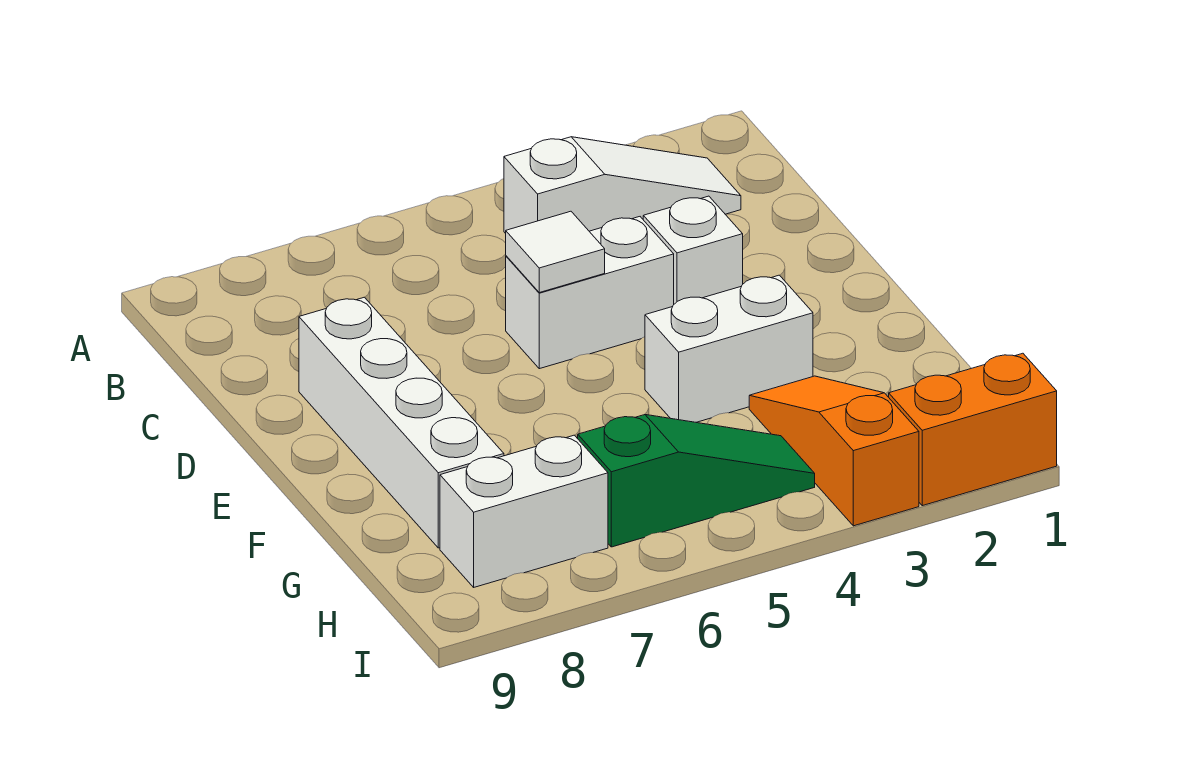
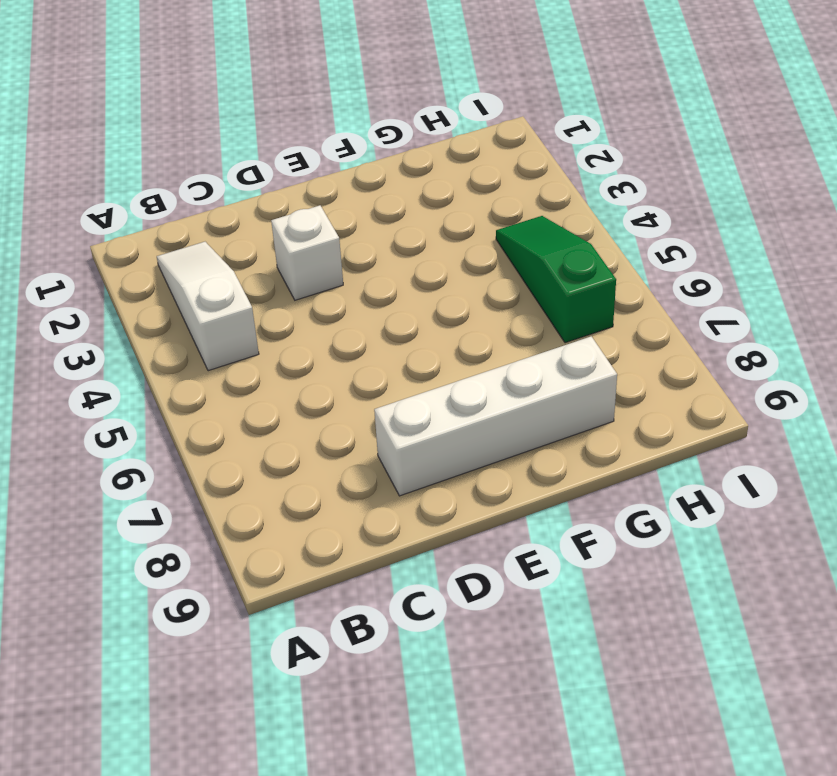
none -> white brick D4:D5 level 1
none -> white brick F3:F4 level 1

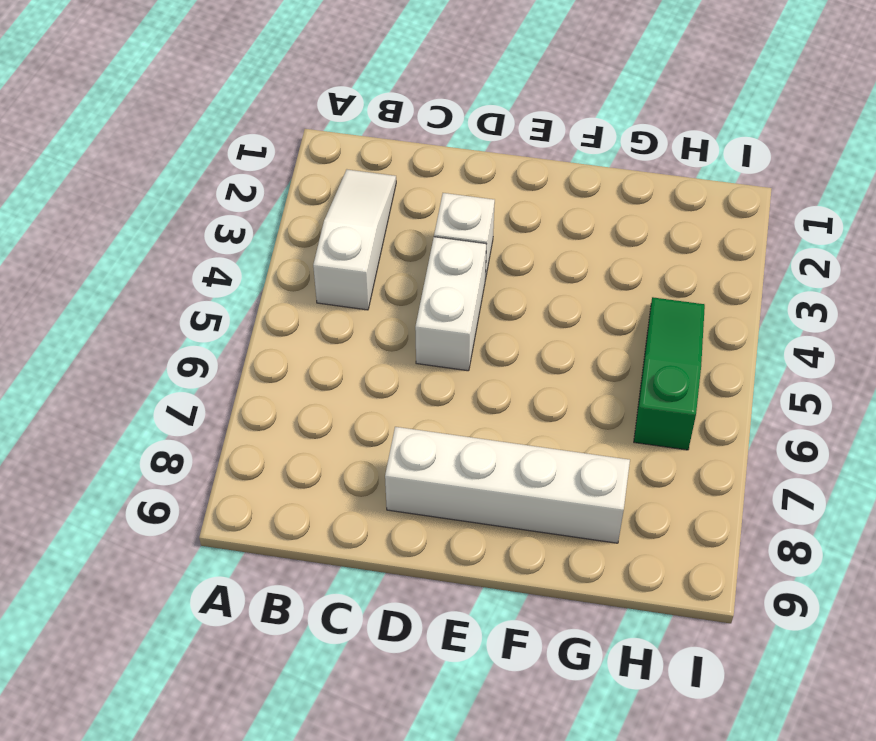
none -> white brick F3:F4 level 1
none -> orange slope G3:I3 level 1 top I

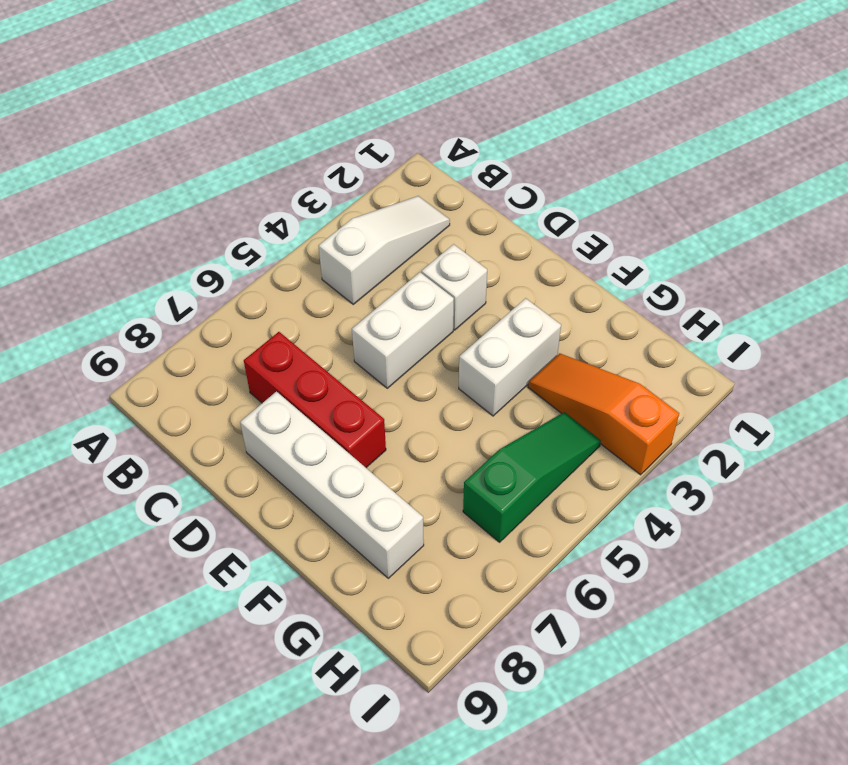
red brick C7:E7 level 1 -> none
none -> white brick H7:H8 level 1
none -> orange brick I1:I2 level 1

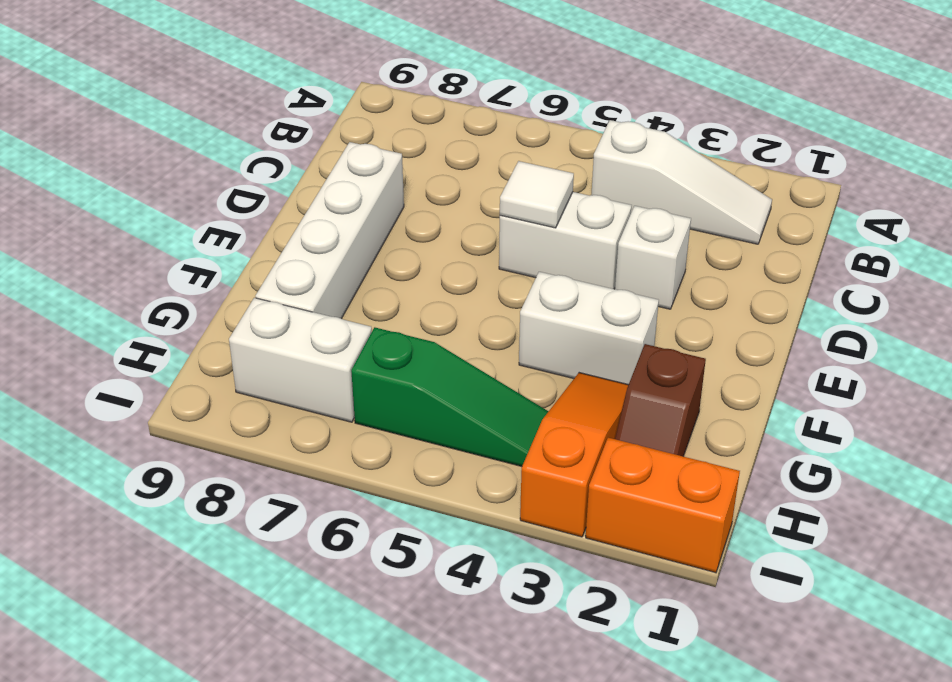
brown slope G2:H2 level 1 top G -> none

